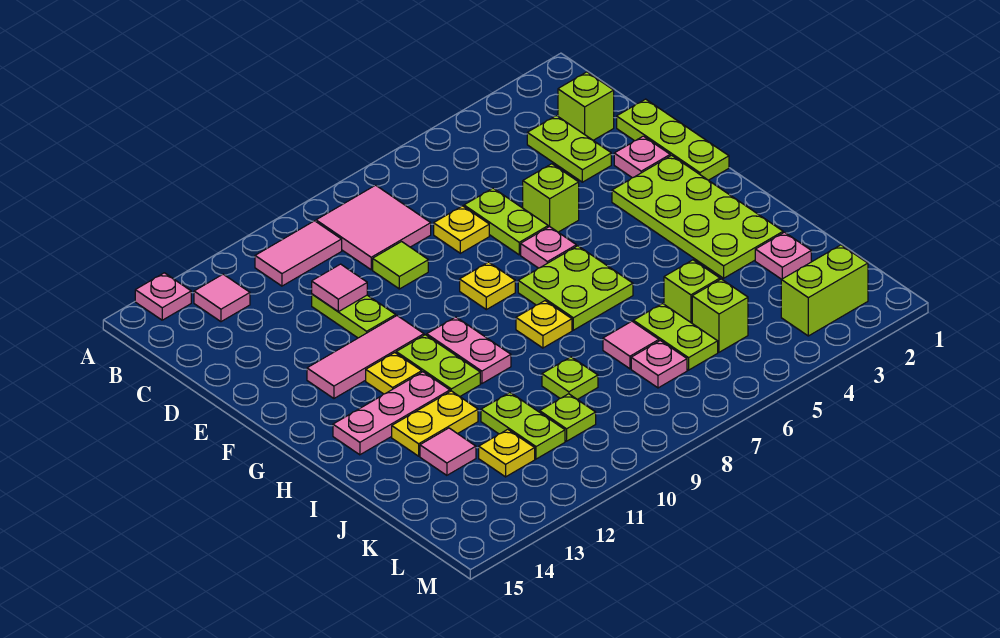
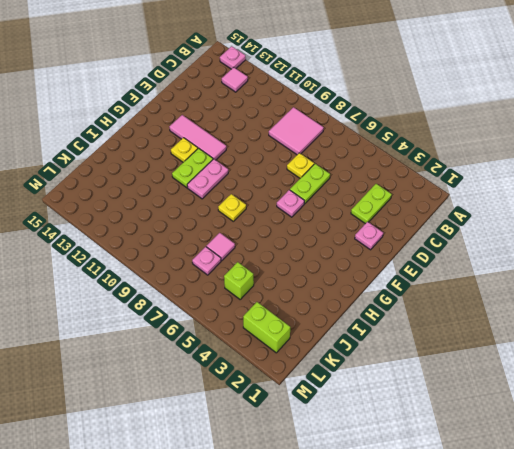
none -> pink tile B10:B11 level 1
none -> lime brick C2 level 1
none -> lime plate D1:F1 level 1
none -> lime tile D9 level 1

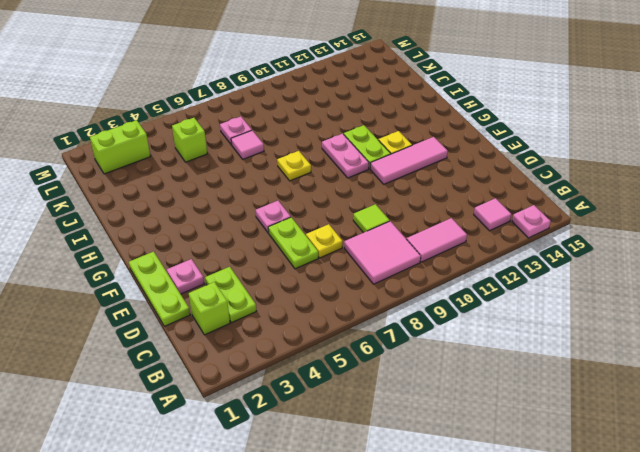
none -> lime plate D11:E11 level 1
none -> lime brick E5 level 1
none -> lime plate F2:I3 level 1
none -> yellow plate F8 level 1

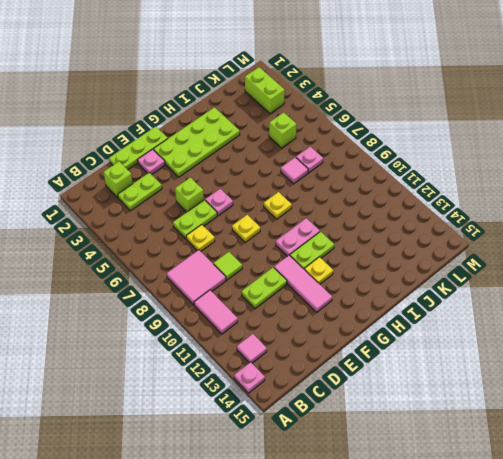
none -> lime plate G6:H7 level 1
none -> pink plate H12:H14 level 1
none -> yellow plate I12:I13 level 1
none -> pink plate J2 level 1

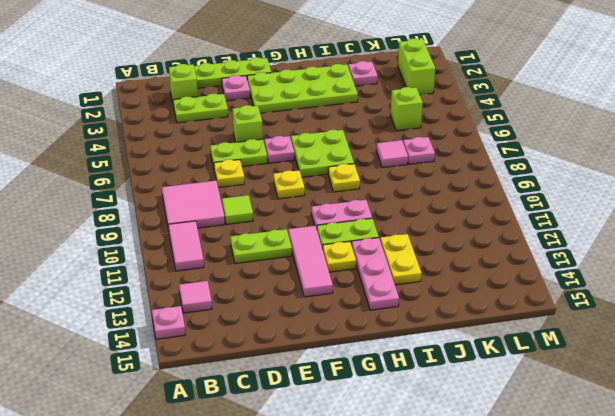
none -> lime brick J5 level 1
none -> lime plate J6:K6 level 1
none -> lime plate J9 level 1
none -> lime plate J11:K11 level 1

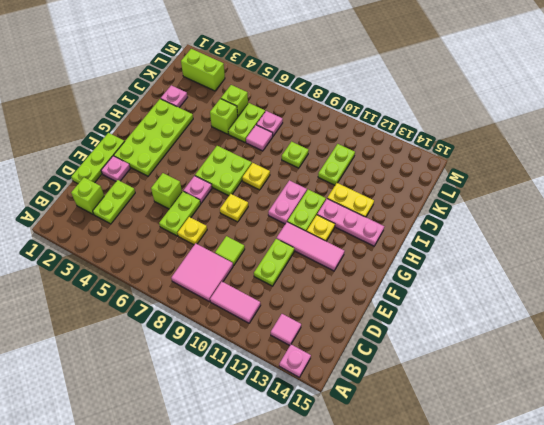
none -> pink tile J13 level 1
none -> lime plate K10 level 1
none -> yellow plate K12 level 1
none -> pink tile D11 level 2

